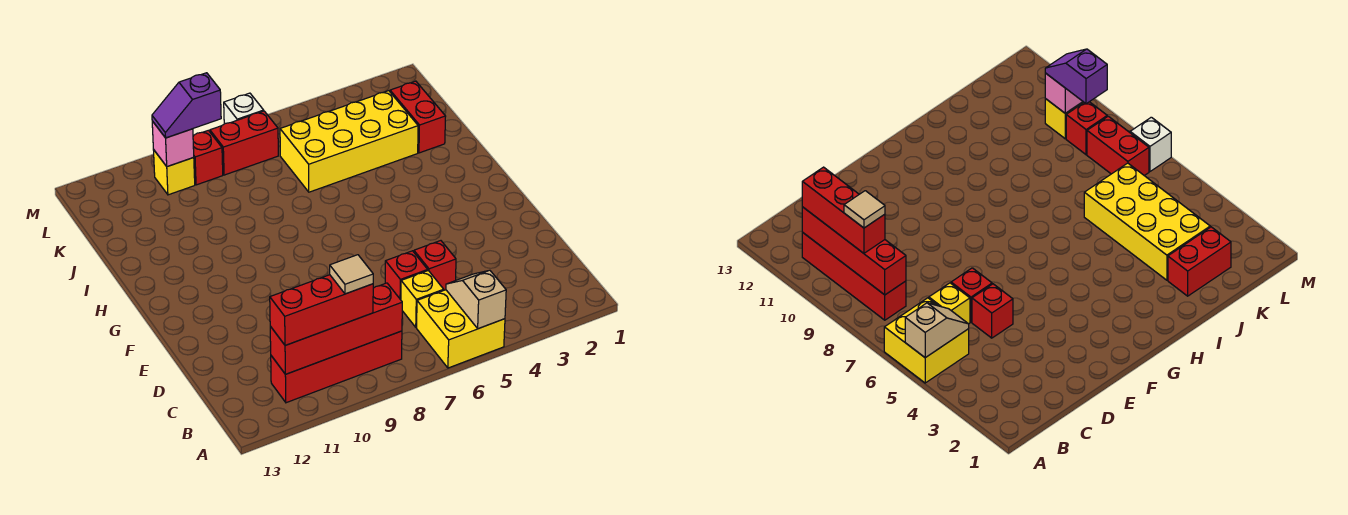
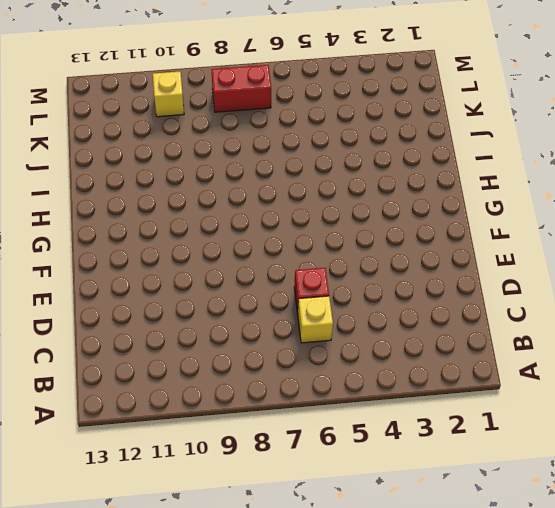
none -> yellow brick A5:B6 level 1
none -> red brick B8:B11 level 1
none -> red brick D5 level 1

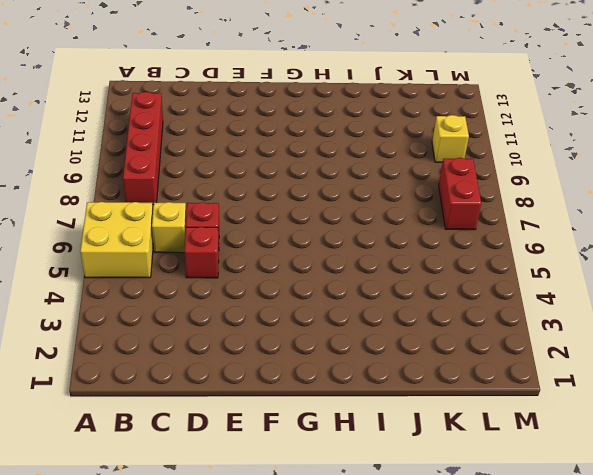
none -> red brick J2:K2 level 1
none -> yellow brick J3:K6 level 1
none -> red brick L9 level 1

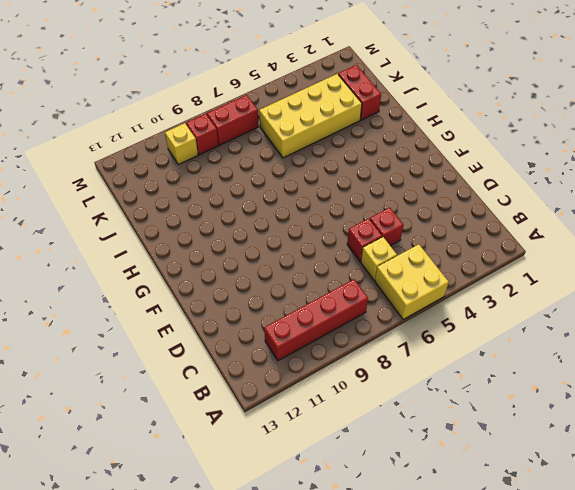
none -> white brick M7 level 1
none -> tan slope A5:B5 level 2 top A
none -> red brick B8:B11 level 2

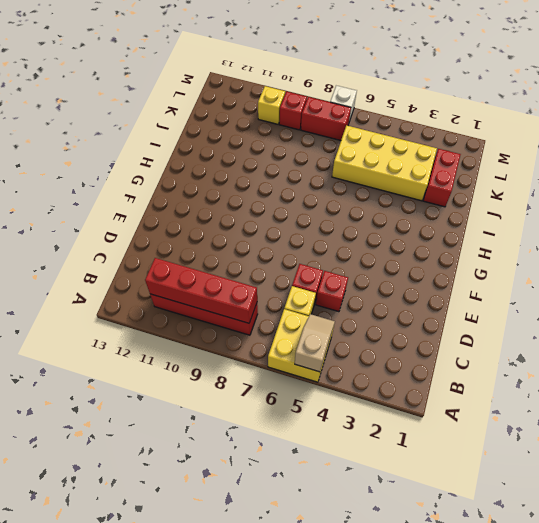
none -> pink brick L10 level 2
none -> red brick B9:B11 level 3
none -> purple slope L9:L10 level 3 top 9

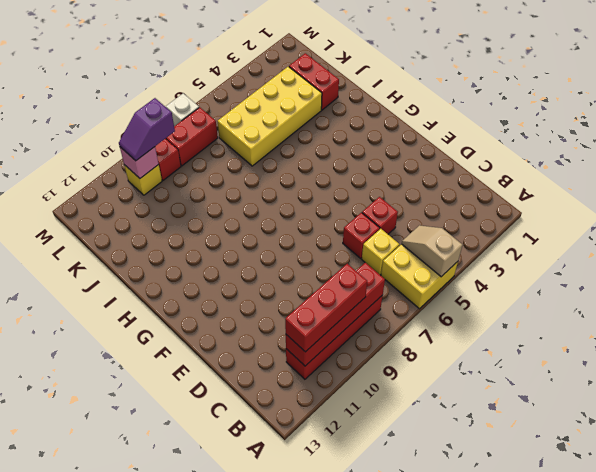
none -> tan tile B9 level 4

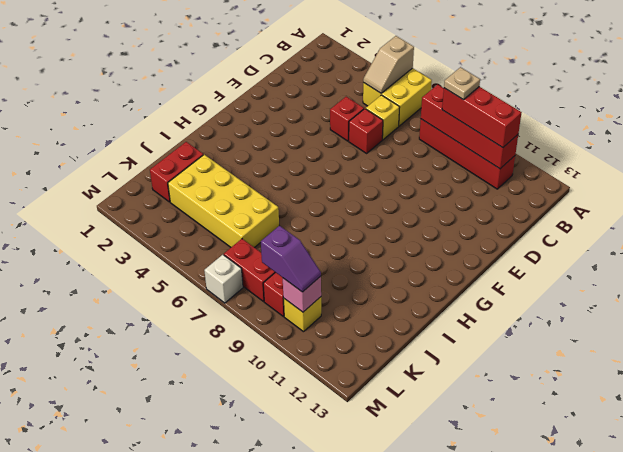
tan plate B9 level 4 -> tan tile B9 level 4

